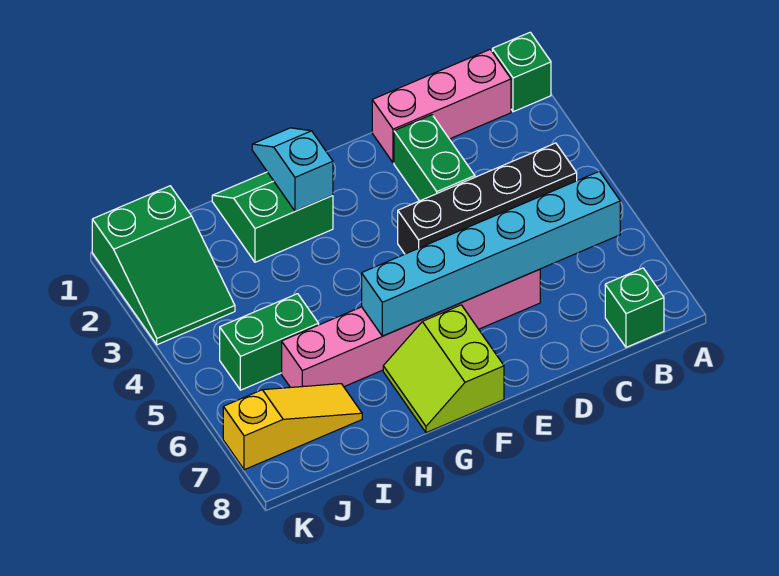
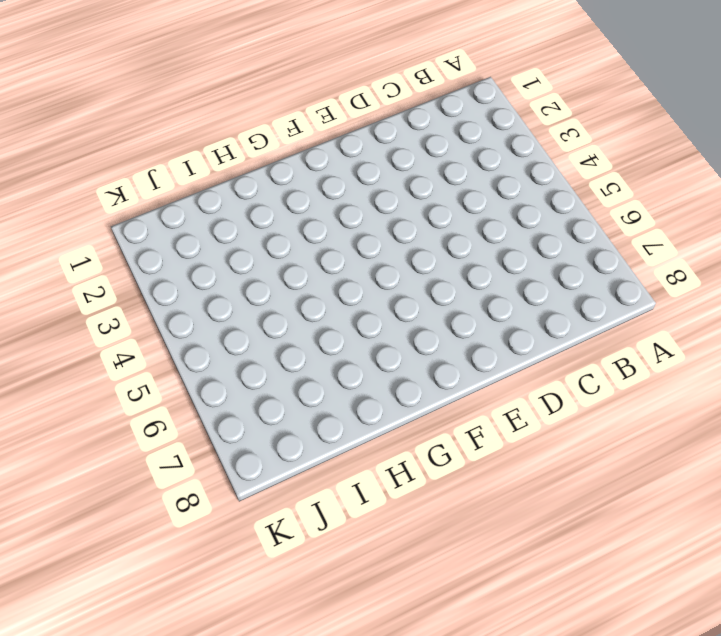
none -> green brick A1 level 1
none -> pink brick B1:D1 level 1
none -> black brick B4:E4 level 1

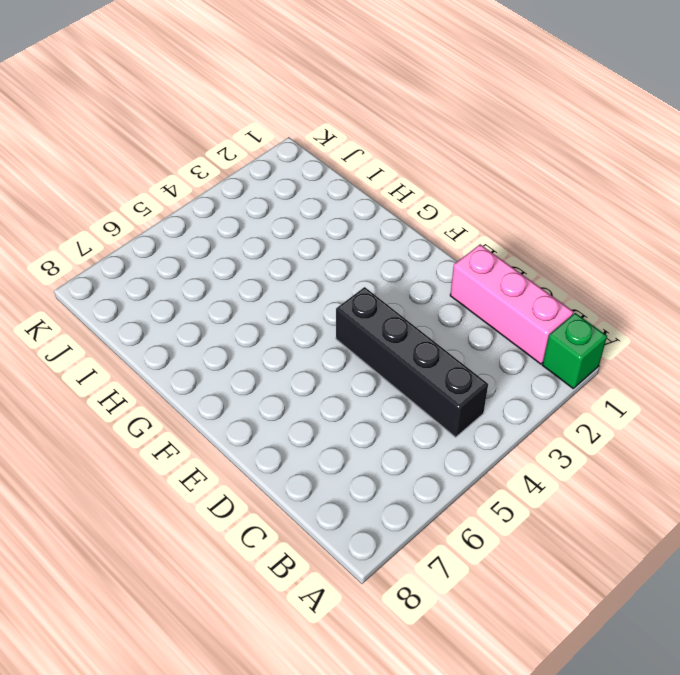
none -> green brick B8 level 1
none -> green brick D2:D3 level 1
none -> pink brick D6:I6 level 1

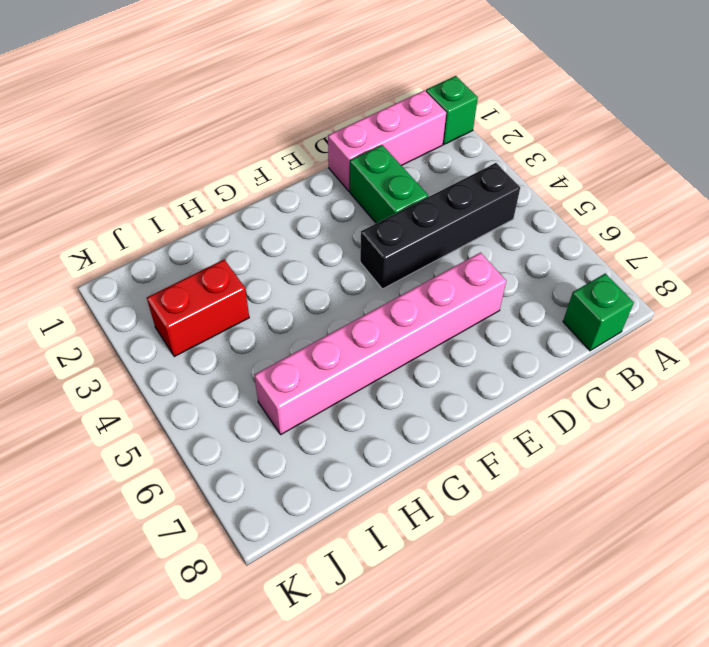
red brick I3:J3 level 1 -> green slope J1:K3 level 1 top 1
none -> lime slope F7:G8 level 1 top F
none -> green slope G1:H2 level 1 top 2
none -> green brick I5:J5 level 1

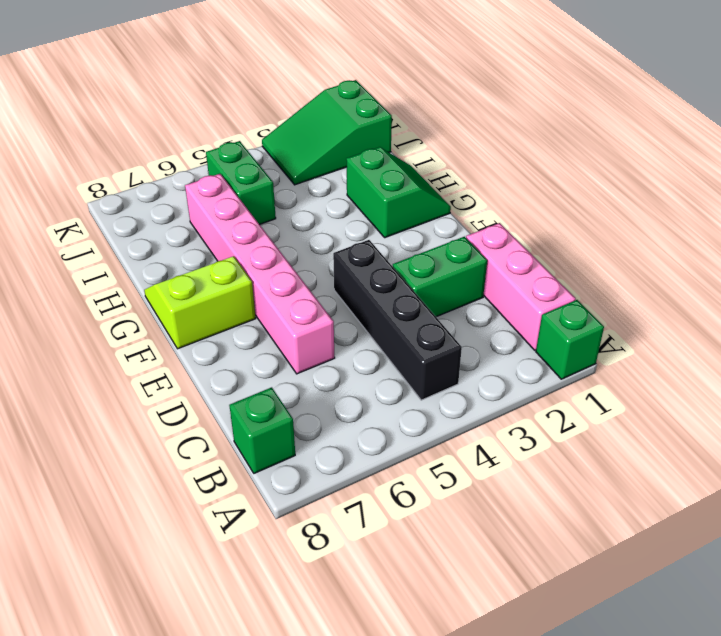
none -> yellow slope I7:K7 level 1 top K
none -> cyan brick B6:G6 level 2
none -> cyan slope G1:G2 level 2 top 2

